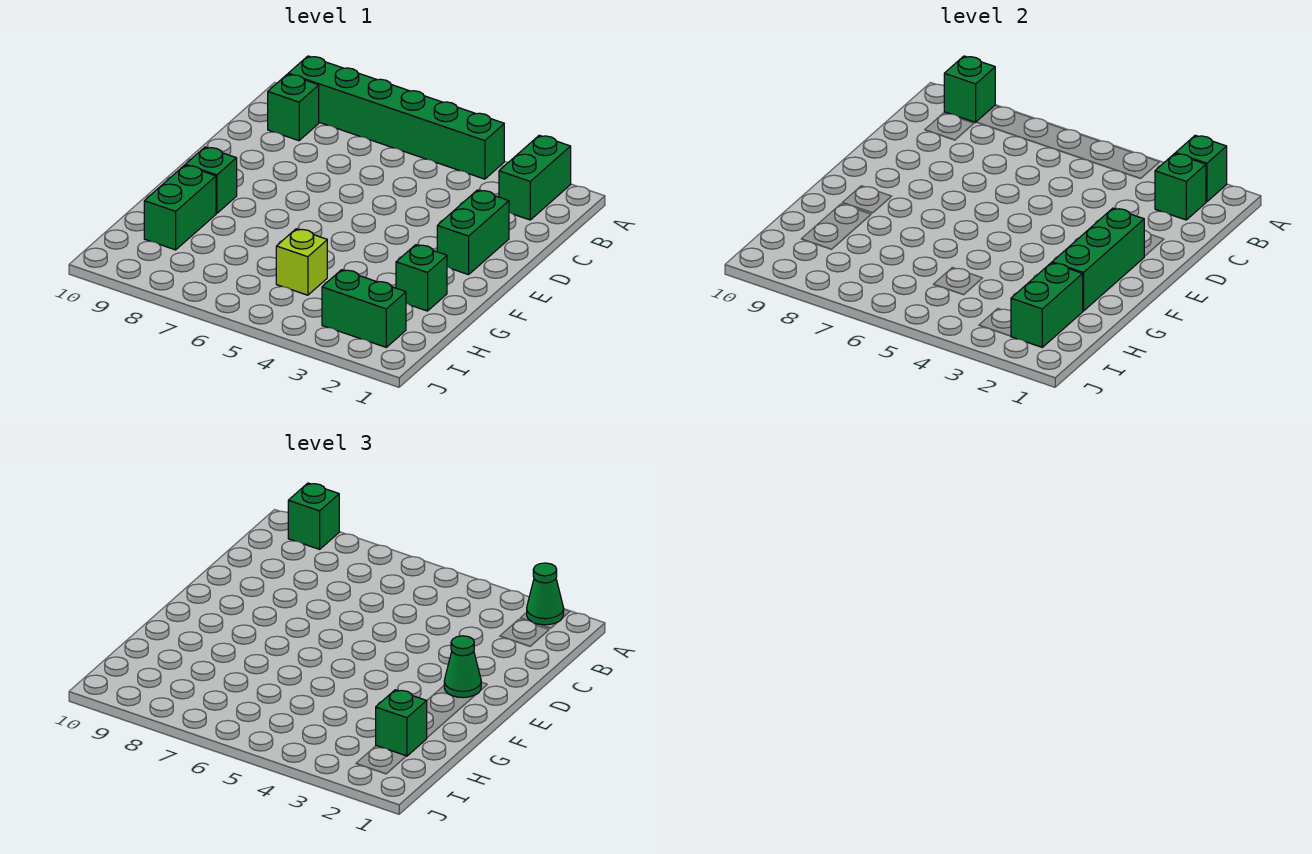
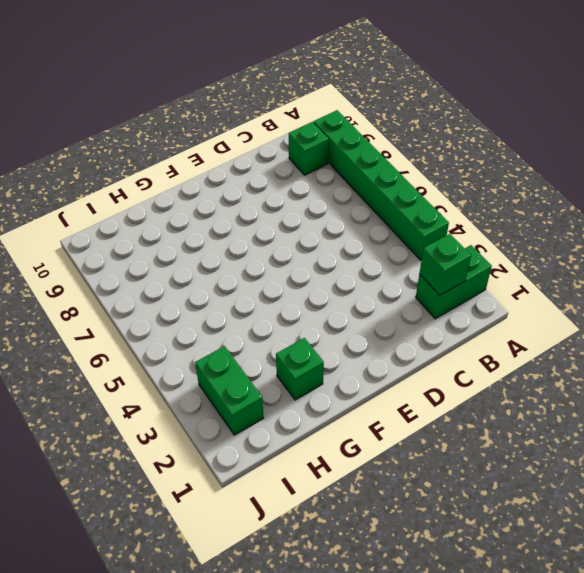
none -> green brick D2:E2 level 1
none -> green brick F9 level 1
none -> green brick G9:H9 level 1

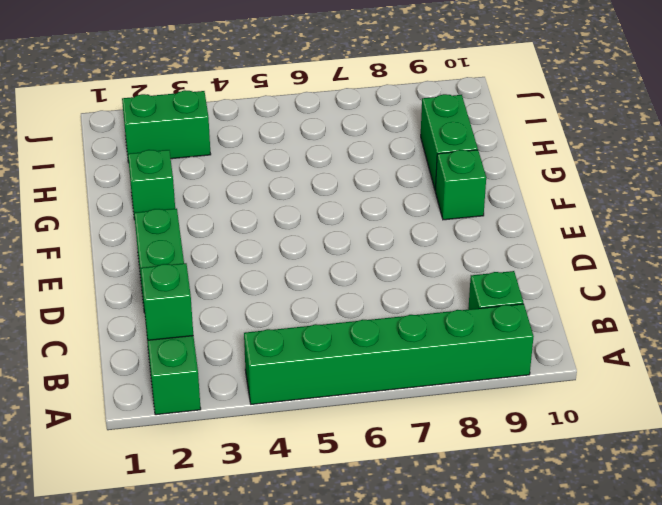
none -> lime brick H5 level 1
none -> green brick A2 level 2
none -> green brick A9 level 2

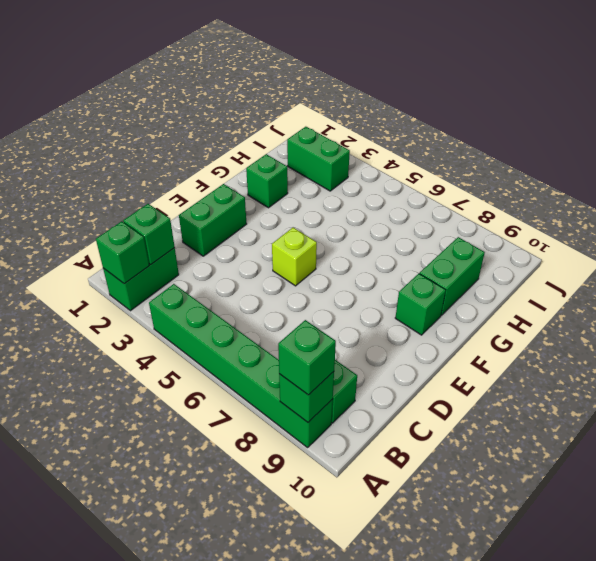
lime brick E5 level 1 -> lime brick H5 level 1
none -> green brick E2:G2 level 2
none -> green brick H2:I2 level 2
none -> green cone A2 level 3

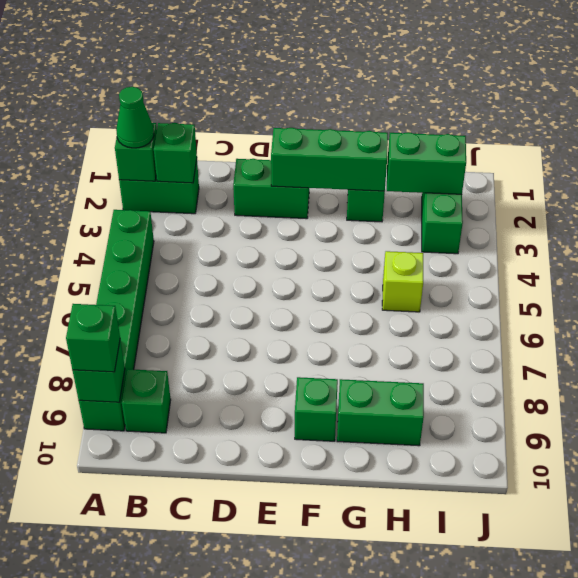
none -> green cone E2 level 3
none -> green brick H2 level 3

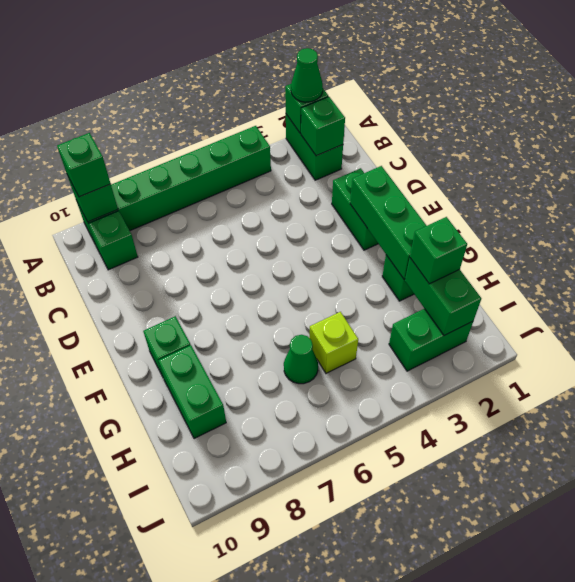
green cone H6 level 1 -> green cone E2 level 3

